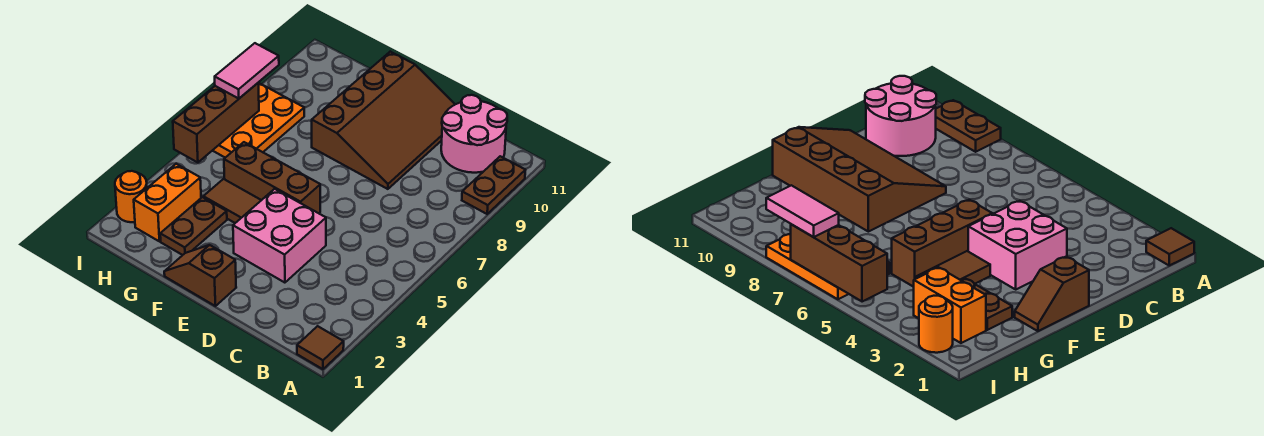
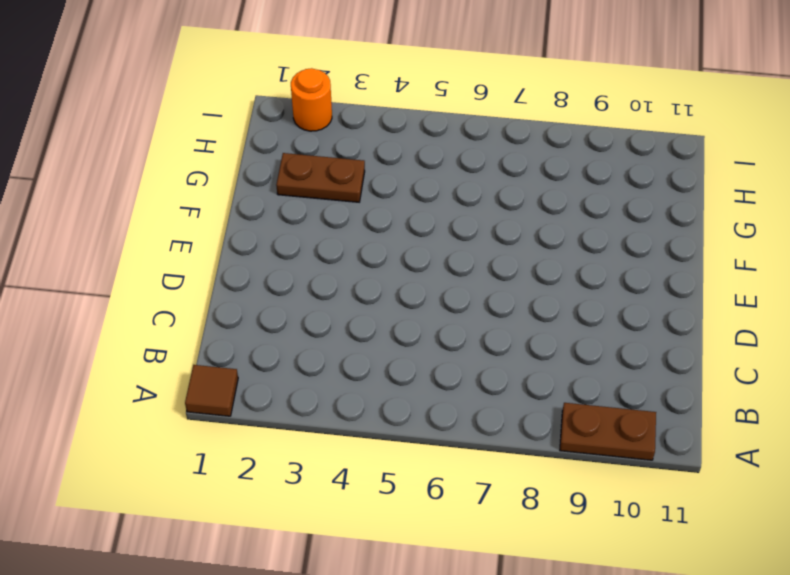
none -> pink round brick B10:C11 level 1
none -> pink brick D3:E4 level 1
none -> brown slope D8:F11 level 1 top F

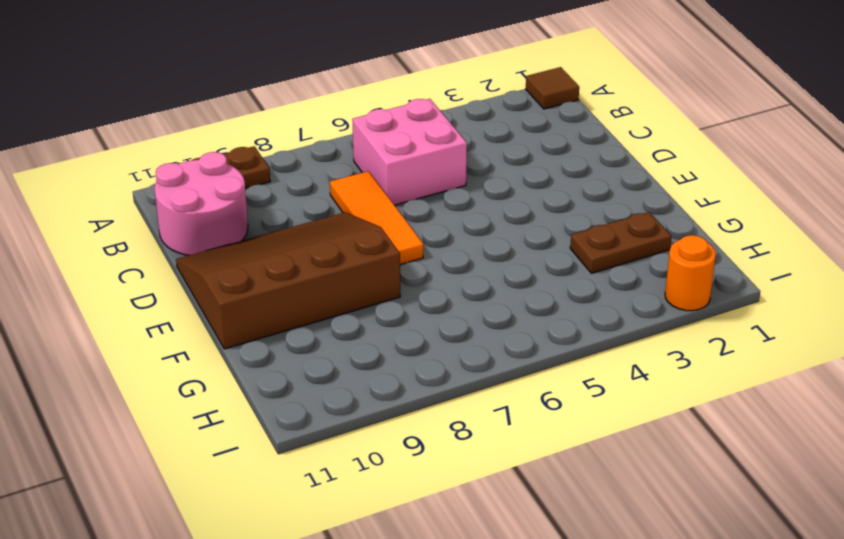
pink brick B5:C6 level 1 -> pink brick D3:E4 level 1
orange tile C7:E7 level 1 -> none
none -> brown slope E1:F1 level 1 top E
none -> brown brick E5:G5 level 1
none -> brown tile F4:G4 level 1

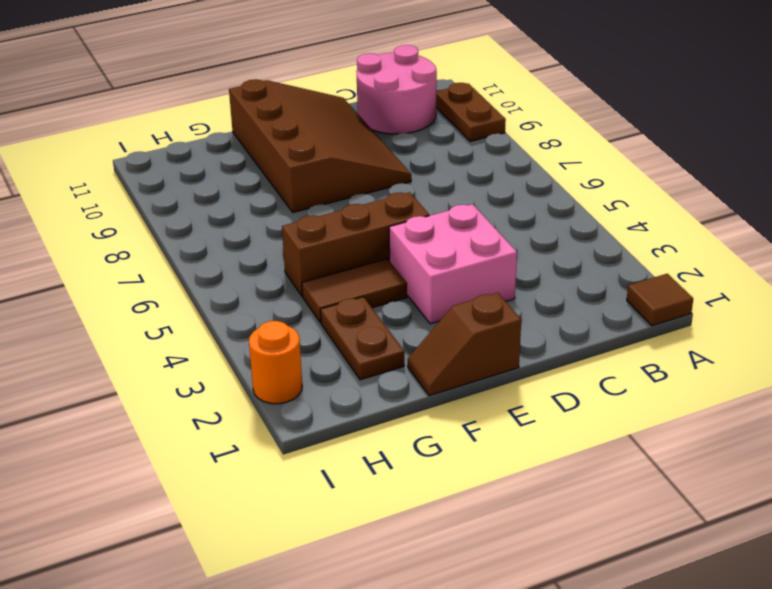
none -> orange brick H2:H3 level 1
none -> orange plate H6:I8 level 1
none -> brown brick I5:I7 level 2

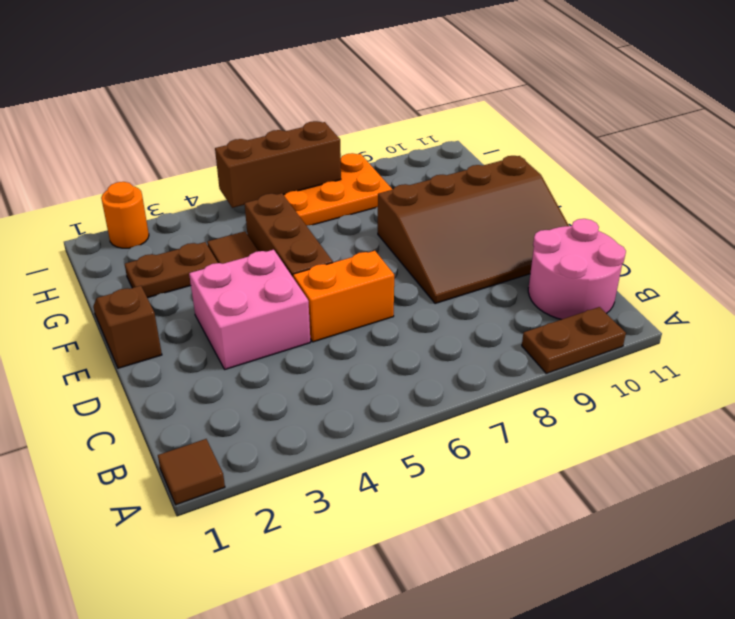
orange brick D5:D6 level 1 -> orange brick H2:H3 level 1
none -> pink tile I7:I8 level 3

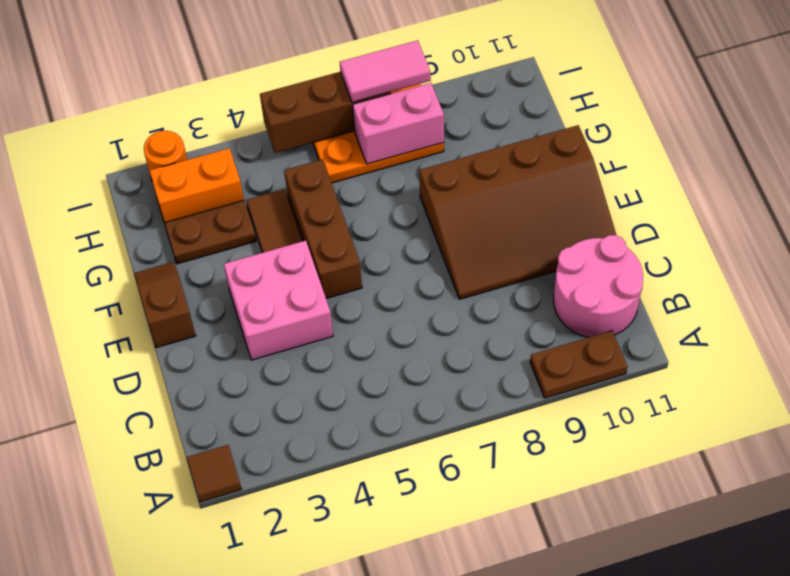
pink brick H7:H8 level 2 -> none

